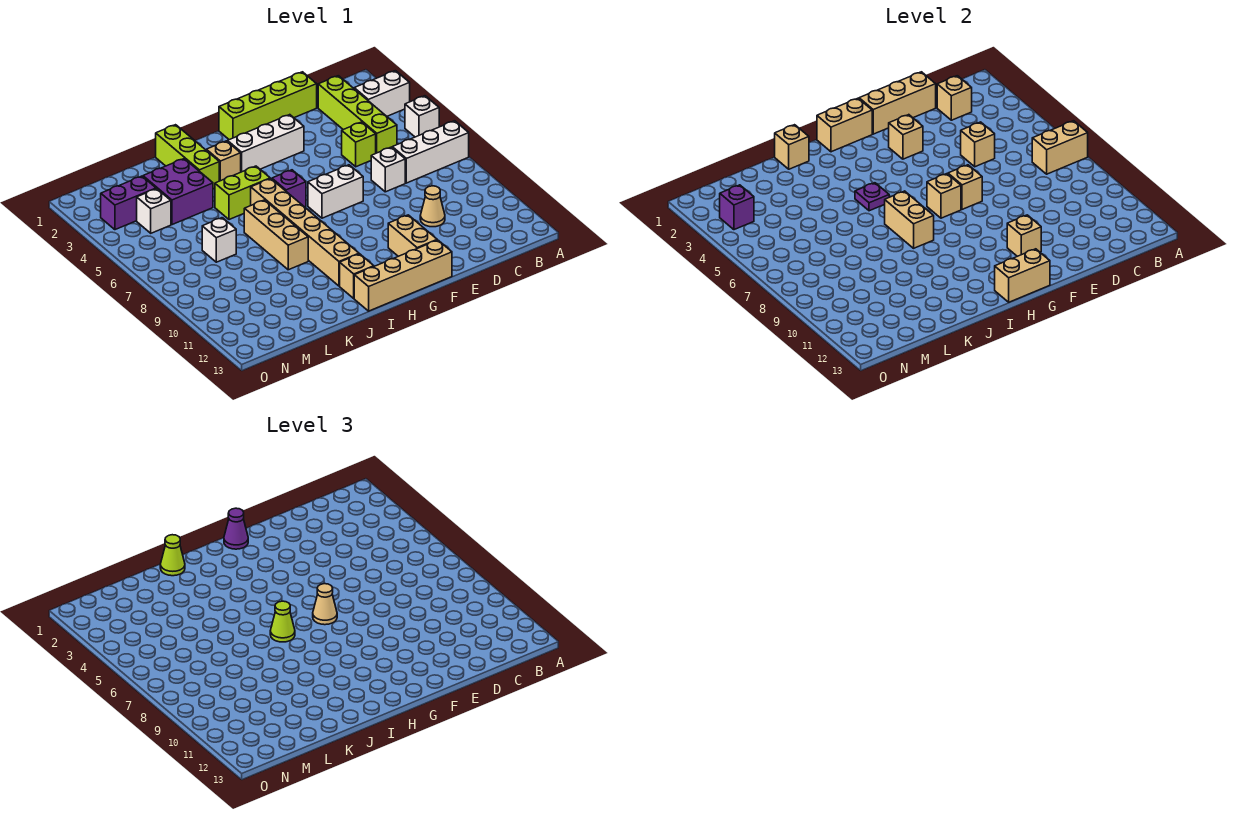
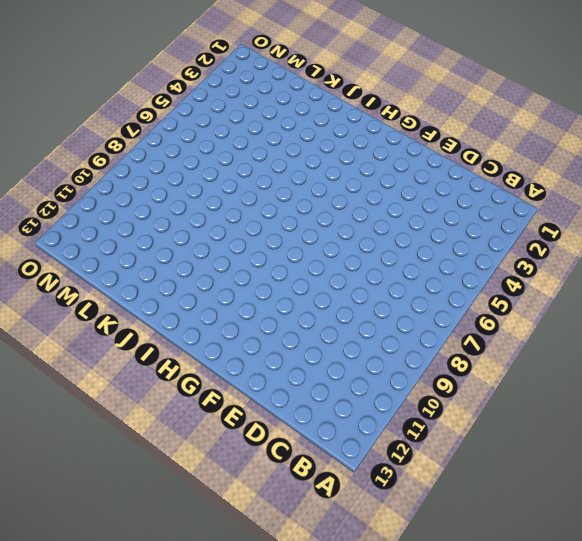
none -> white brick A3:B3 level 1
none -> white brick A5 level 1
none -> white brick A7:C7 level 1
none -> lime brick C2:C5 level 1

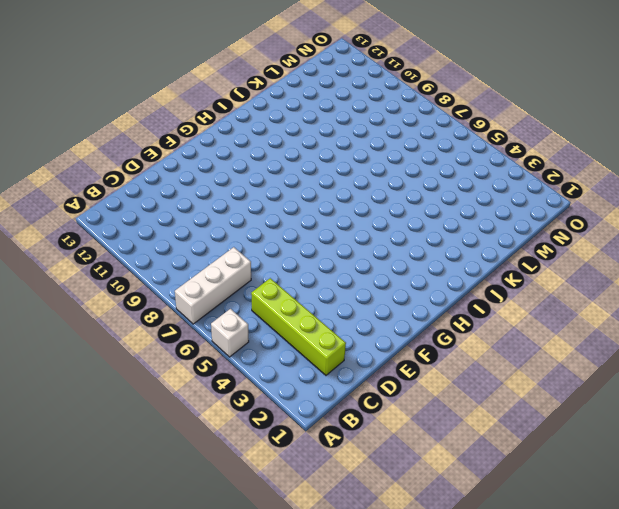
none -> white brick A3:B3 level 1
none -> lime brick D1:G1 level 1
none -> lime brick D5 level 1
none -> white brick D7 level 1

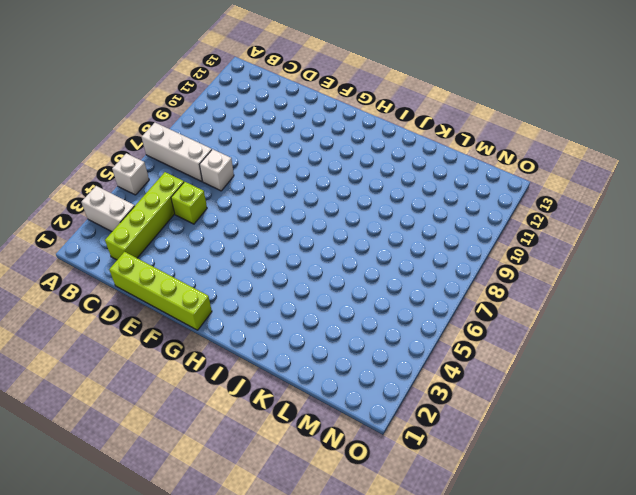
none -> tan cone D10 level 1
none -> white brick F3:H3 level 1
none -> white brick F7:G7 level 1
none -> tan brick F11:F12 level 1

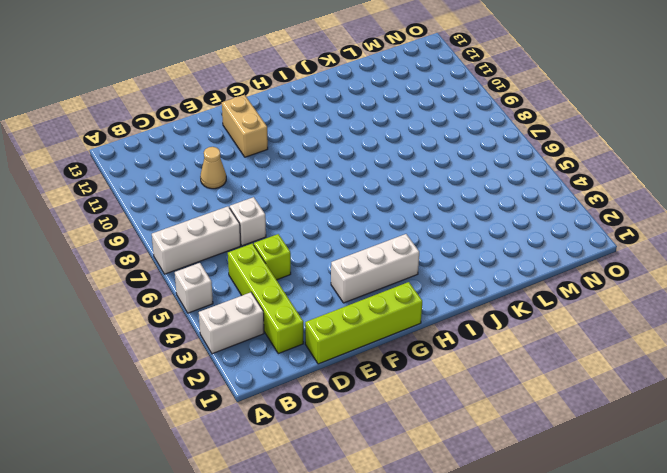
none -> white brick F7:G7 level 1
none -> tan brick F13:I13 level 1
none -> purple brick H6 level 1
none -> tan brick I3 level 1

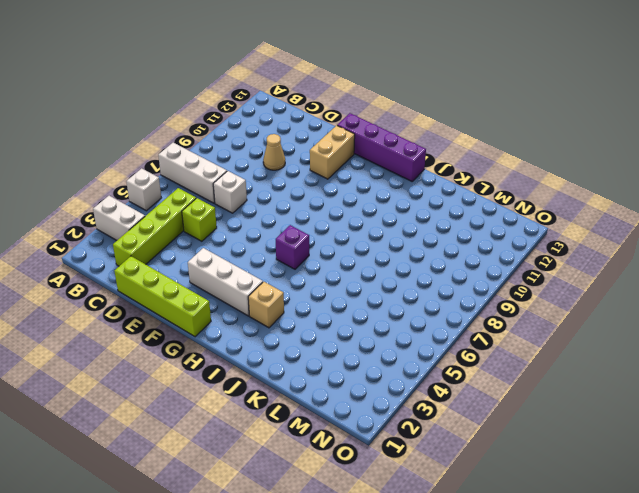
purple brick F13:I13 level 1 -> tan brick F13:I13 level 1
none -> white brick F7:G7 level 1
none -> lime brick I5:J5 level 1
none -> tan brick I6:I11 level 1
none -> tan brick I12 level 1

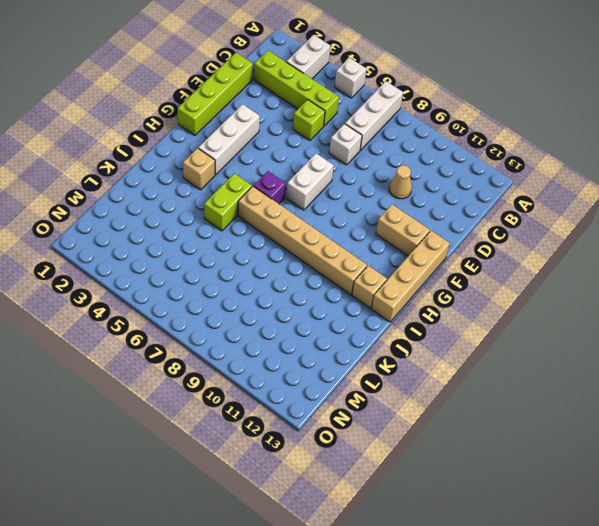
none -> lime brick J1:J3 level 1
none -> tan brick J7:J9 level 1
none -> purple brick K3:L4 level 1
none -> white brick L7 level 1

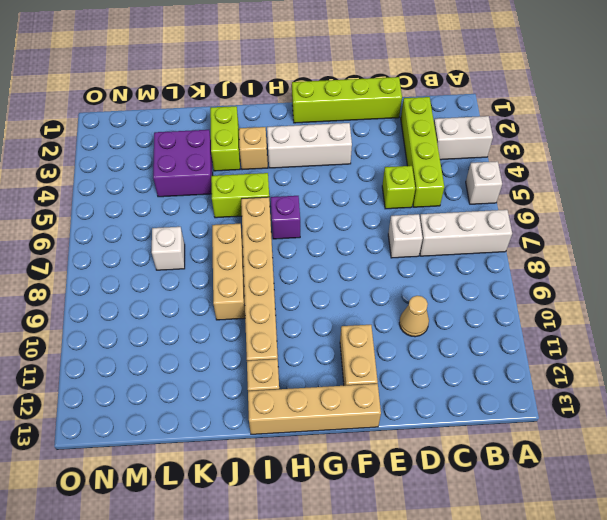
lime brick J2:J3 level 1 -> lime brick J1:J3 level 1
none -> white brick F7:G7 level 1
none -> purple brick M3:N3 level 1
none -> white brick M4 level 1
none -> tan brick A7:B7 level 2

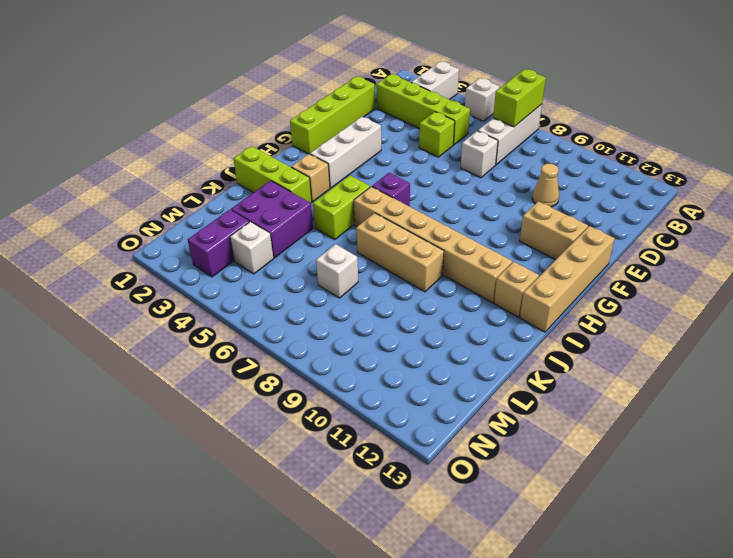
lime brick A7:B7 level 2 -> tan brick A7:B7 level 2
none -> white brick F7:G7 level 1
none -> tan brick C2 level 2
none -> tan brick D1:F1 level 2
none -> tan brick D5 level 2

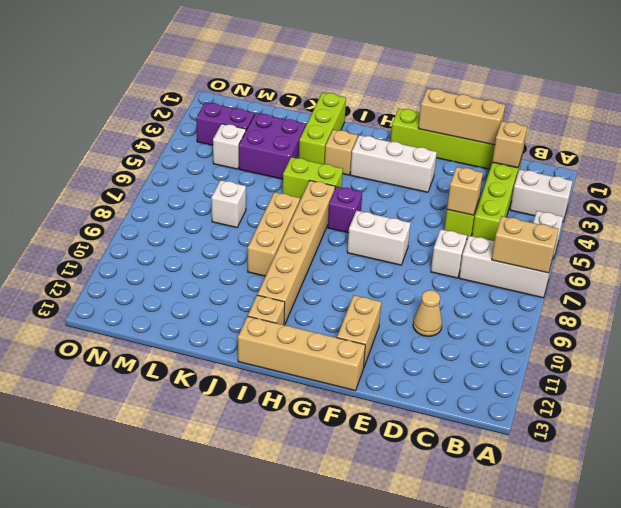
none -> tan brick F3 level 2
none -> tan brick F7 level 2
none -> tan brick F11 level 2
none -> tan brick G1:H1 level 2

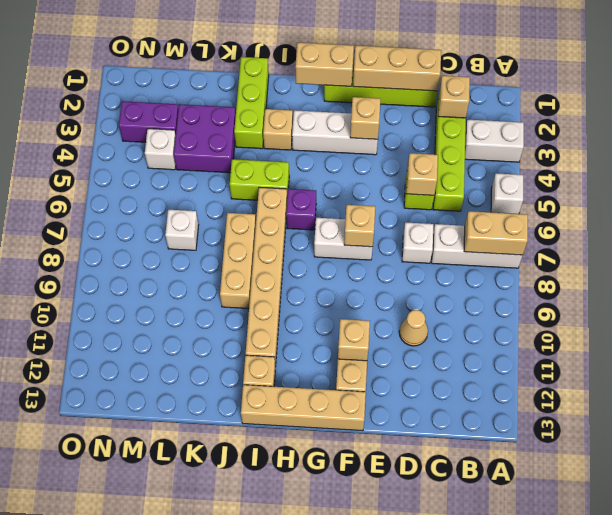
none -> tan brick G7 level 2
none -> tan brick G13:H13 level 2
none -> purple plate I5 level 2
none -> tan brick I7:I8 level 2

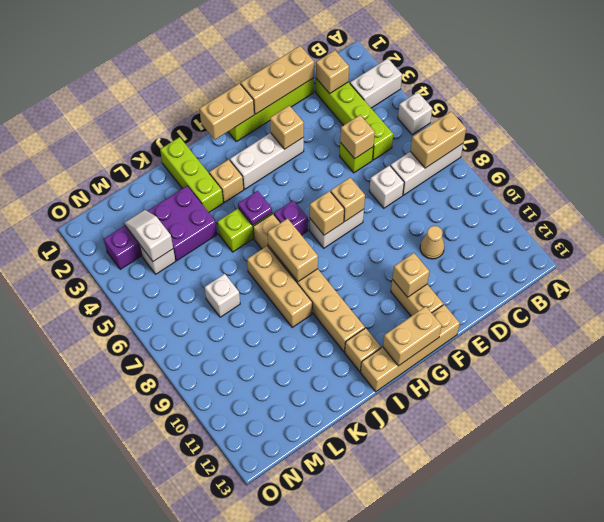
white slope M3:M4 level 2 top 4 -> none
none -> tan brick J1 level 2
none -> purple brick N3 level 2
none -> purple cone G1 level 3
none -> tan cone G7 level 3

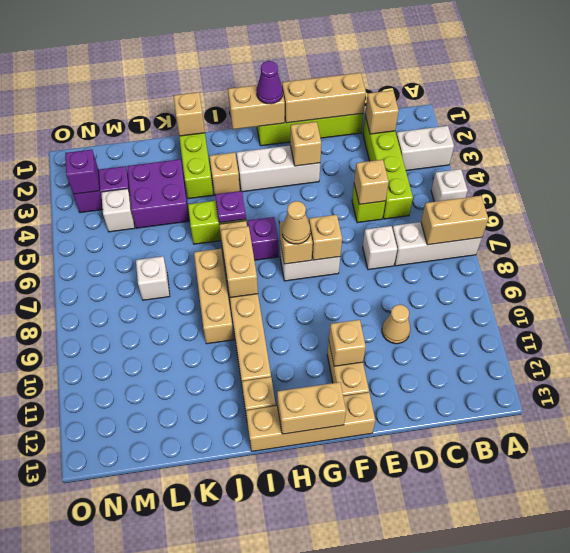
none -> lime cone I7 level 3
none -> lime cone J1 level 3

